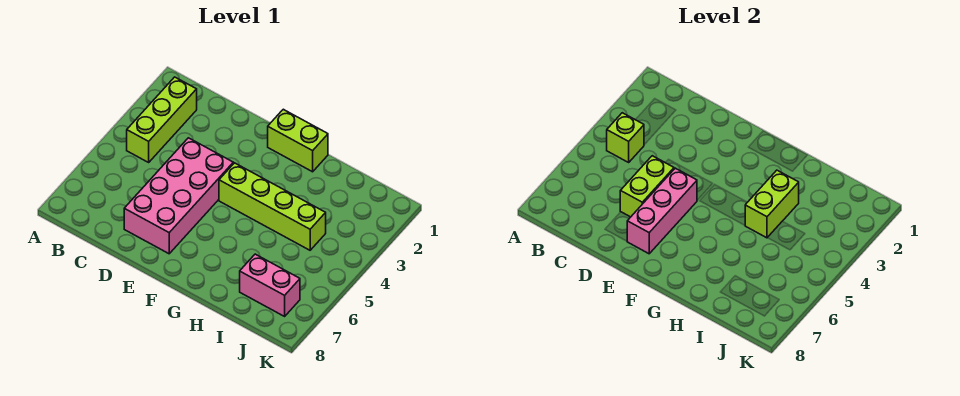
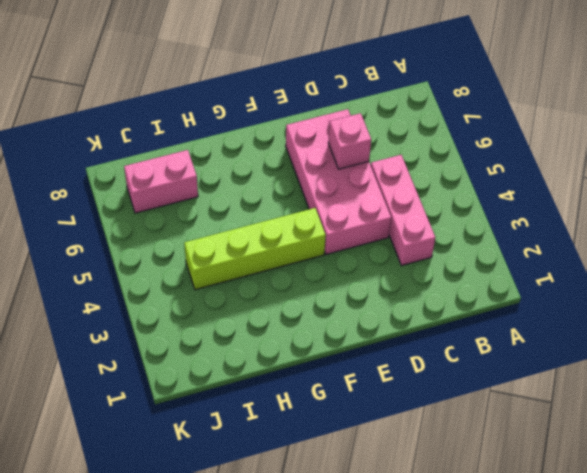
pink brick C3:C5 level 1 -> pink brick E5:E7 level 2
pink brick D6 level 2 -> lime brick D5:D6 level 2
none -> lime brick B2:B4 level 1
none -> lime brick F1:G1 level 1

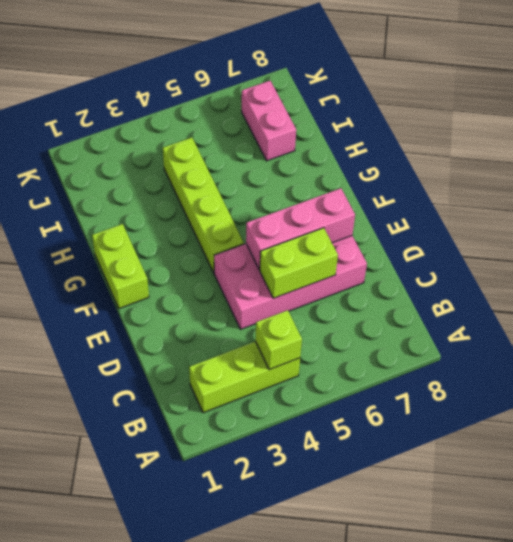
none -> lime brick H3:H4 level 2

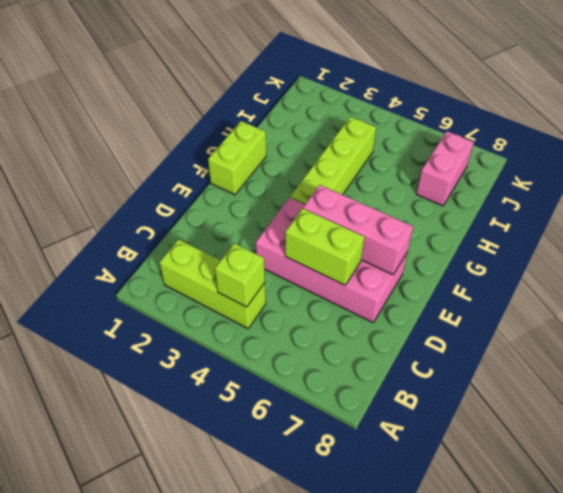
none -> lime brick H3:H4 level 2

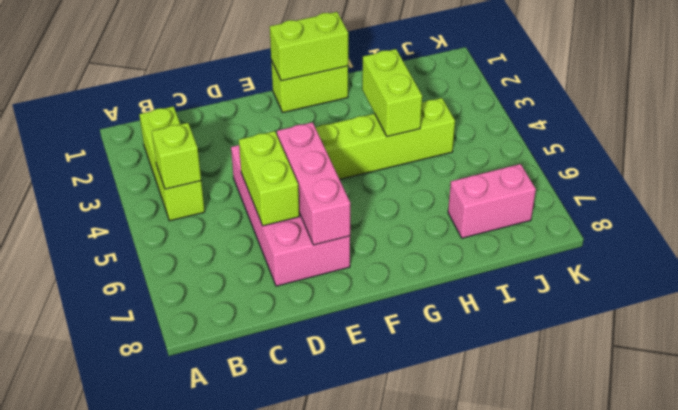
lime brick F1:G1 level 2 -> none

